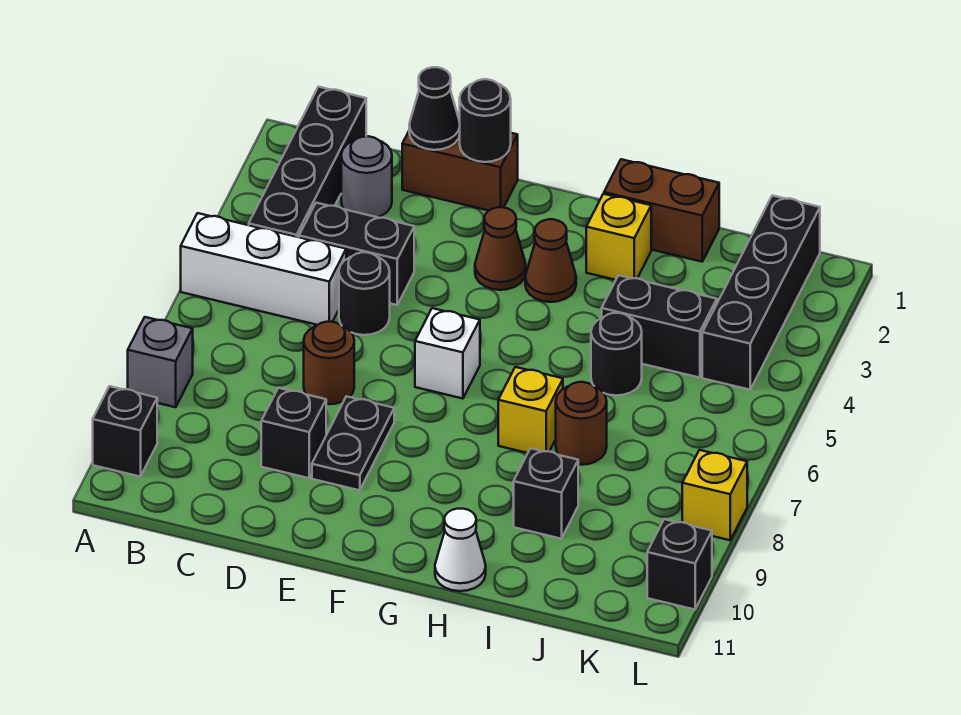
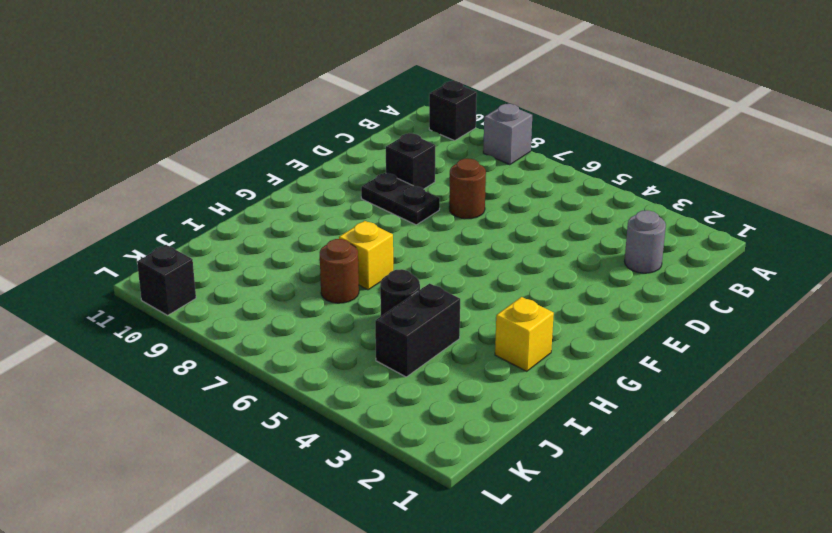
none -> white brick A5:C5 level 1
none -> black brick B1:B4 level 1
none -> black brick C4:D4 level 1

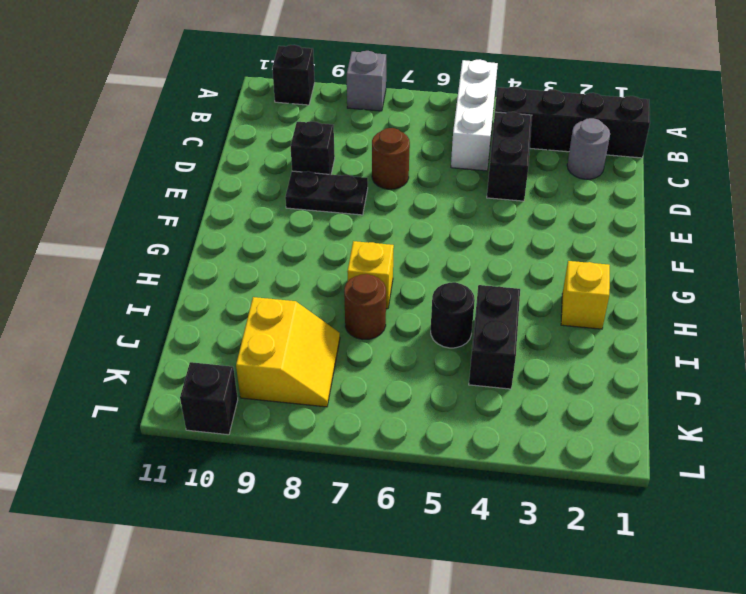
yellow slope J8:K9 level 1 top 9 -> none
none -> brown brick D1:E1 level 1
none -> black round brick D5 level 1
none -> brown cone F3 level 1

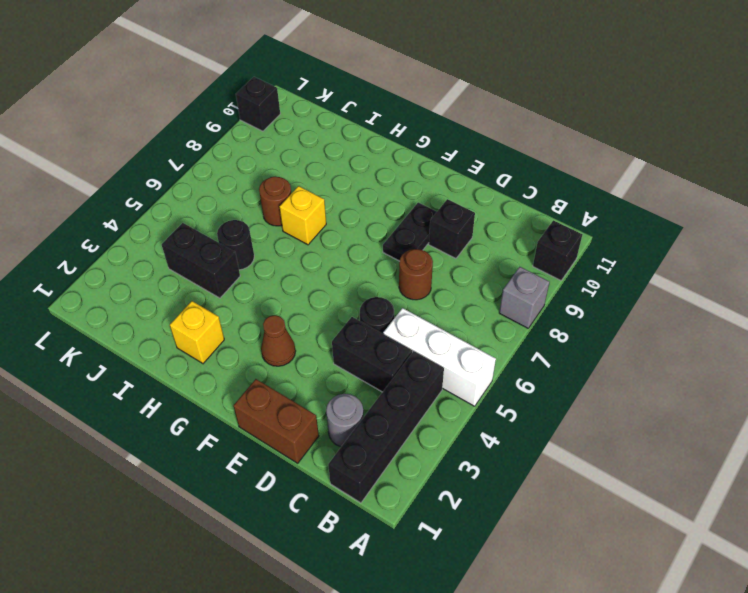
none -> white brick F6 level 1
none -> brown cone G3 level 1
none -> brown brick H1:I1 level 1

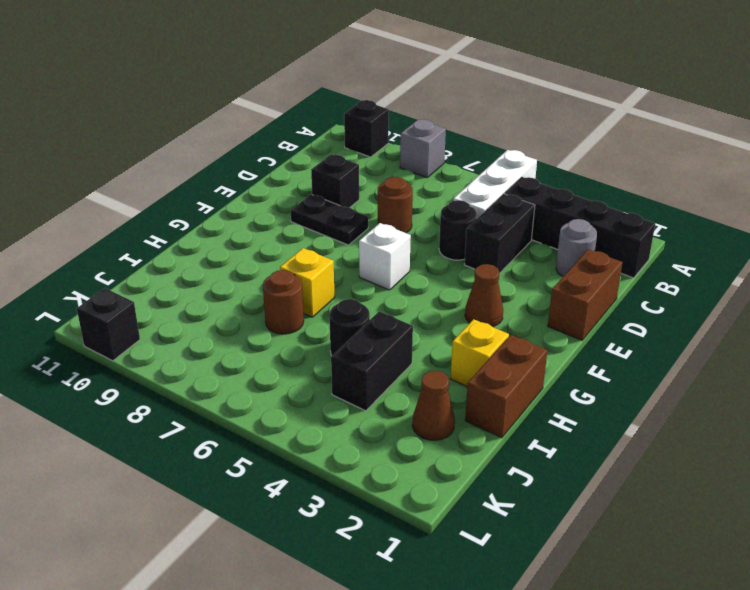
brown cone J2 level 1 -> brown cone G3 level 1
none -> white cone H11 level 1
none -> black brick I9 level 1
none -> black brick K1:K4 level 1

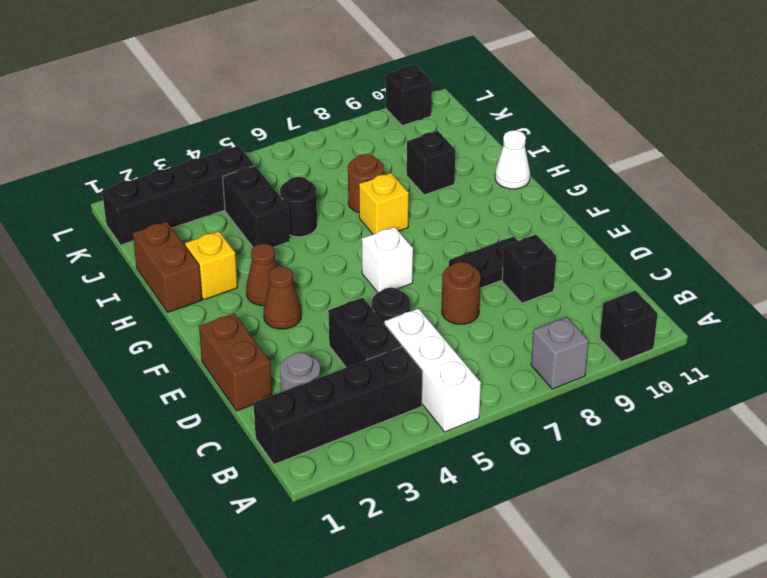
none -> yellow brick L8 level 1
none -> black cone D1 level 2
none -> black round brick E1 level 2

